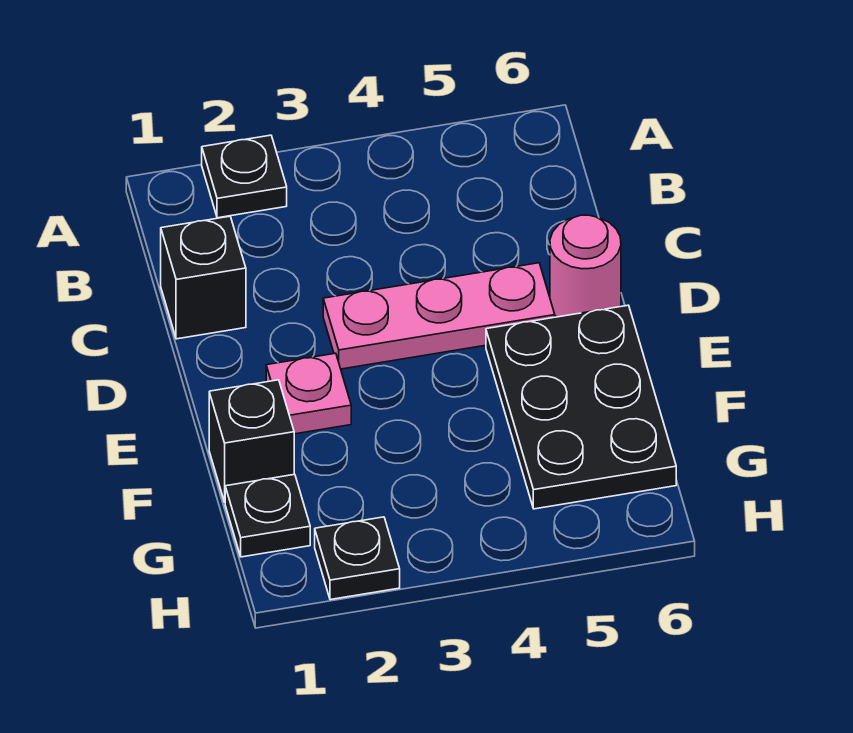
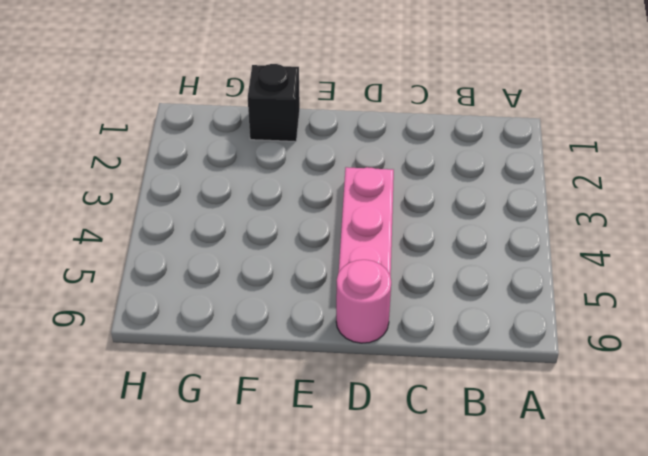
none -> black plate A2 level 1
none -> black brick C1 level 1

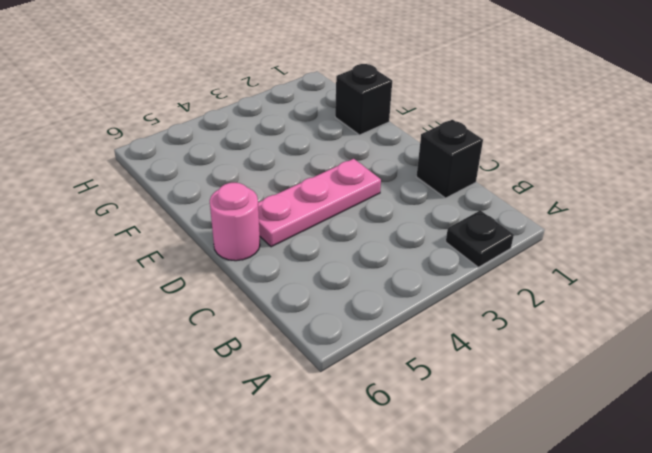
none -> pink plate E2 level 1
none -> black plate E5:G6 level 1

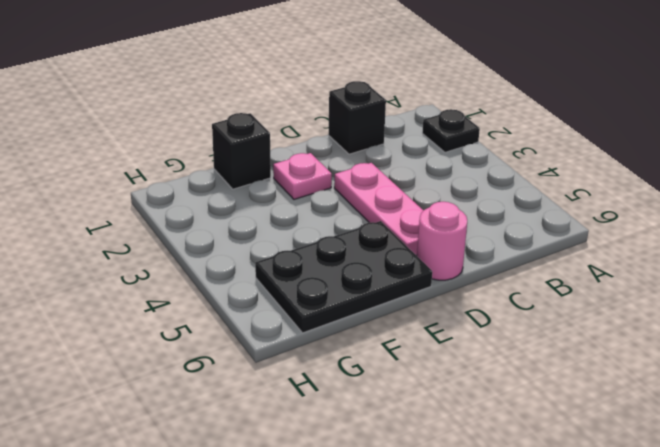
none -> black plate G1 level 1
none -> black plate H2 level 1

